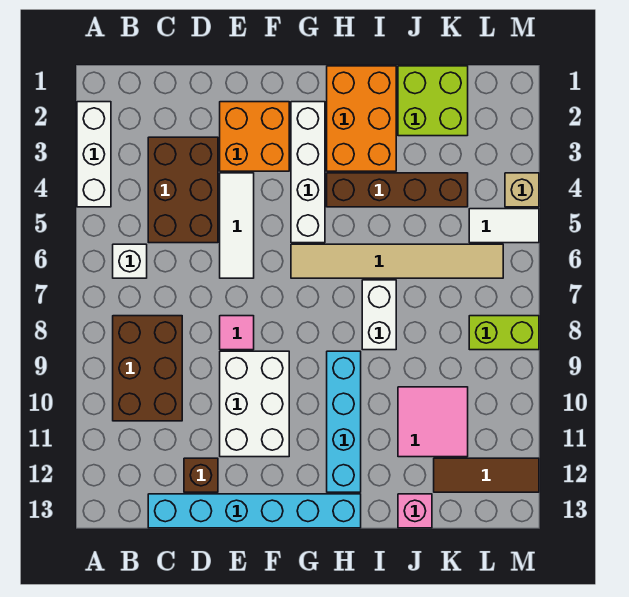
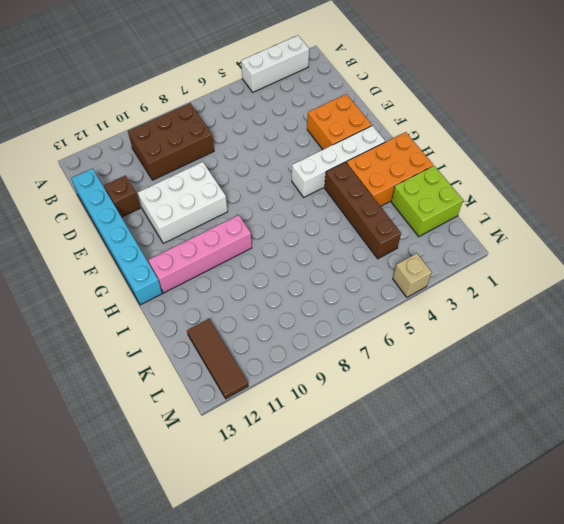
pink brick H9:H12 level 1 -> cyan brick H9:H12 level 1
none -> white brick B6 level 1
none -> brown brick C3:D5 level 1
none -> white tile E4:E6 level 1

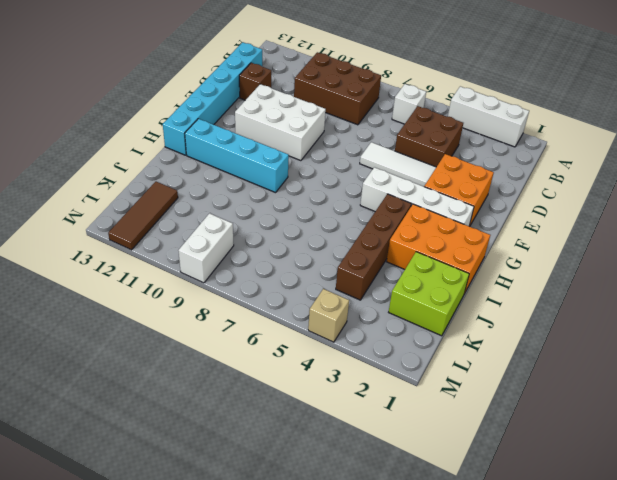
brown brick C4:D5 level 1 -> brown brick C3:D5 level 1
white brick L9:M9 level 1 -> white brick I7:I8 level 1
none -> pink tile E8 level 1
none -> tan tile G6:L6 level 1
none -> pink tile J10:K11 level 1

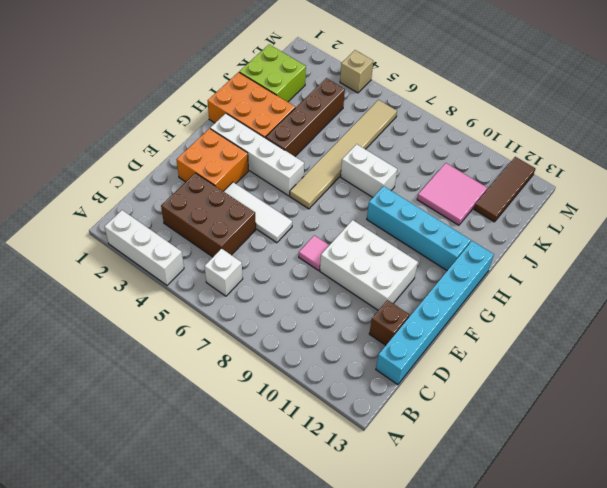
none -> brown brick B8:C10 level 1
none -> pink brick J13 level 1
none -> white tile L5:M5 level 1

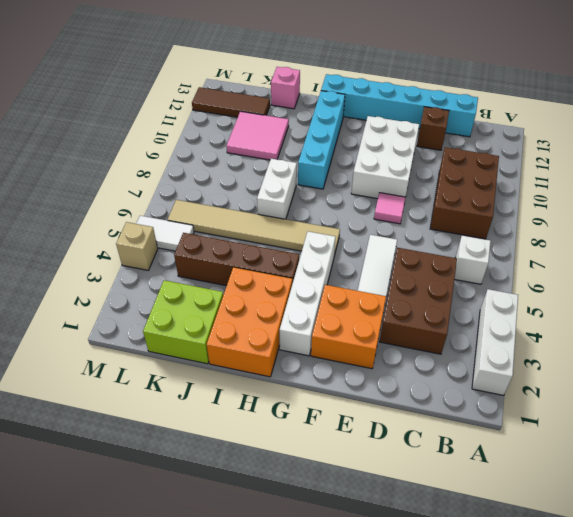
none -> lime brick L8:M8 level 1

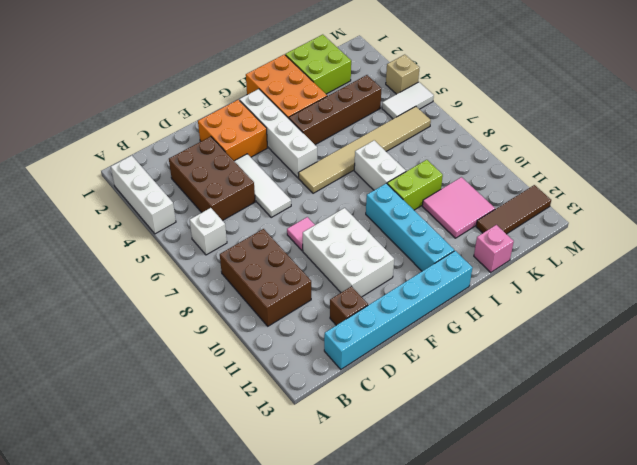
lime brick I9:J9 level 1 -> lime brick L8:M8 level 1

